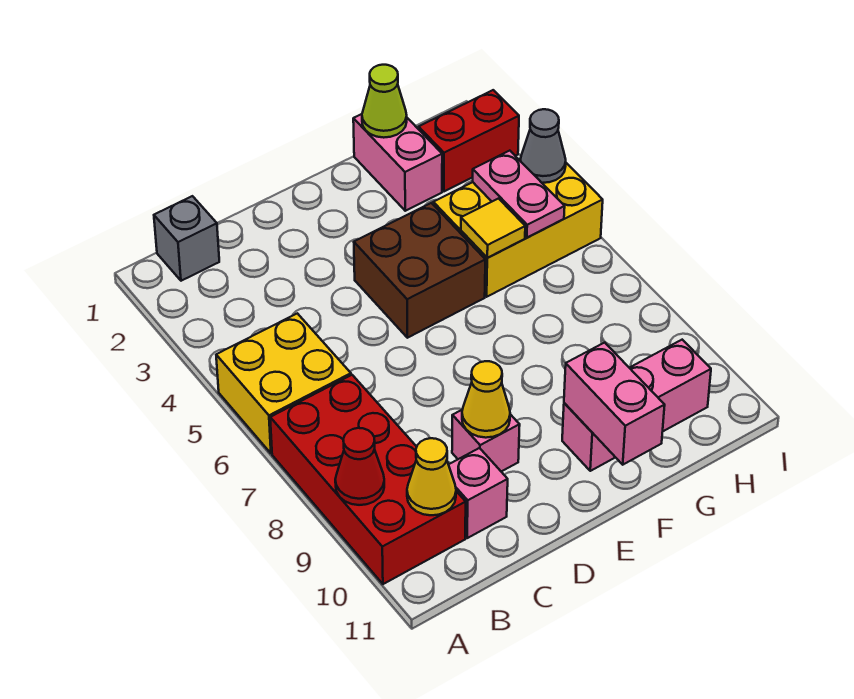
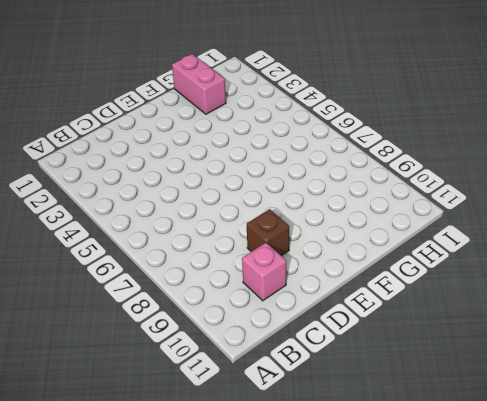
brown brick D9 level 1 -> pink brick D9 level 1
none -> yellow brick A5:B6 level 1
none -> red brick A7:B10 level 1
none -> grey brick B1 level 1

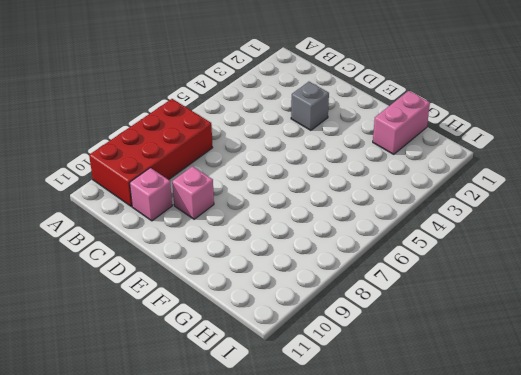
grey brick D3 level 1 -> grey brick B1 level 1
none -> yellow brick A5:B6 level 1
none -> brown brick E4:F5 level 1
none -> pink brick F10:H10 level 1

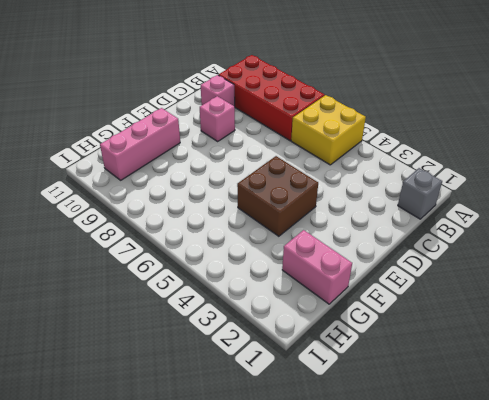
none -> yellow brick G4:I5 level 1
none -> red brick H2:I2 level 1
none -> red cone A9 level 2

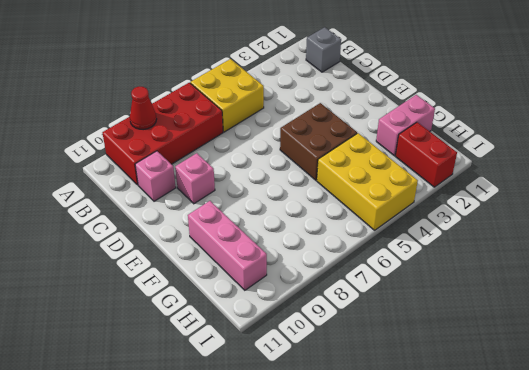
none -> yellow cone B10 level 2
none -> yellow cone D9 level 2
none -> pink brick F10:F11 level 2

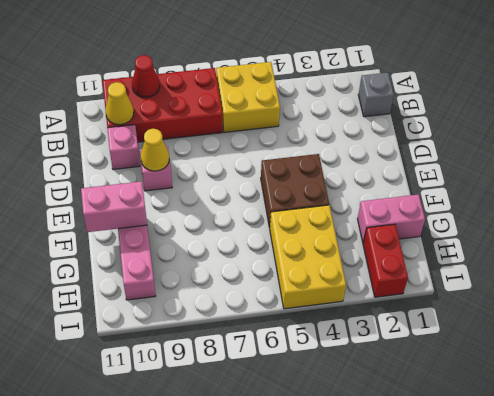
none -> lime cone G1 level 2
none -> yellow tile G5 level 2
none -> pink plate H4:H5 level 2

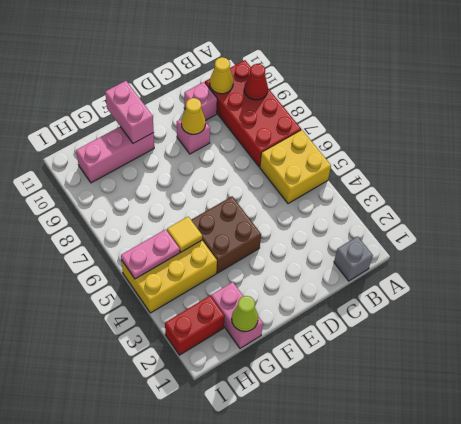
pink plate H5:I5 level 2 -> pink plate H4:H5 level 2
none -> grey cone I4 level 2

